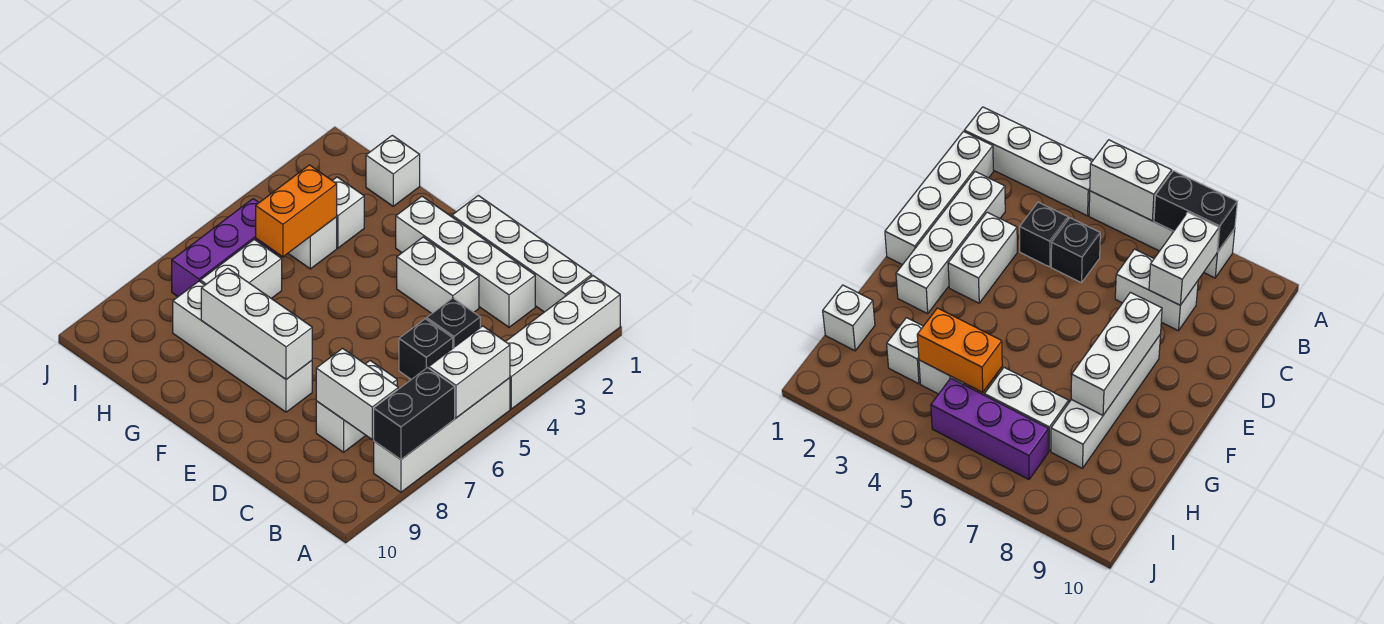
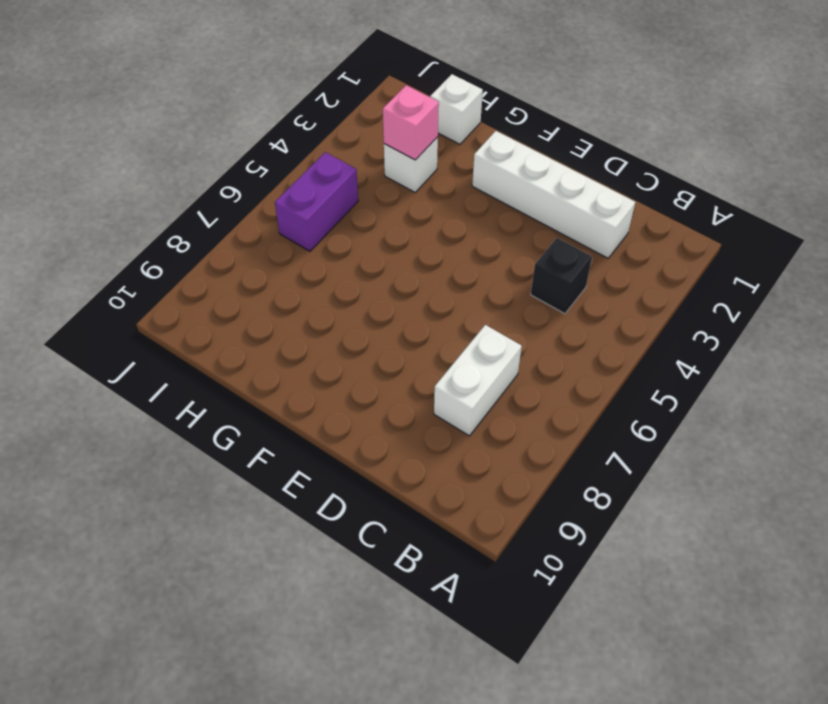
pink brick H3 level 2 -> none
purple brick I5:I6 level 1 -> purple brick I5:I7 level 1
none -> white brick A1:A4 level 1
none -> white brick A5:A8 level 1
none -> white brick B1:E1 level 1

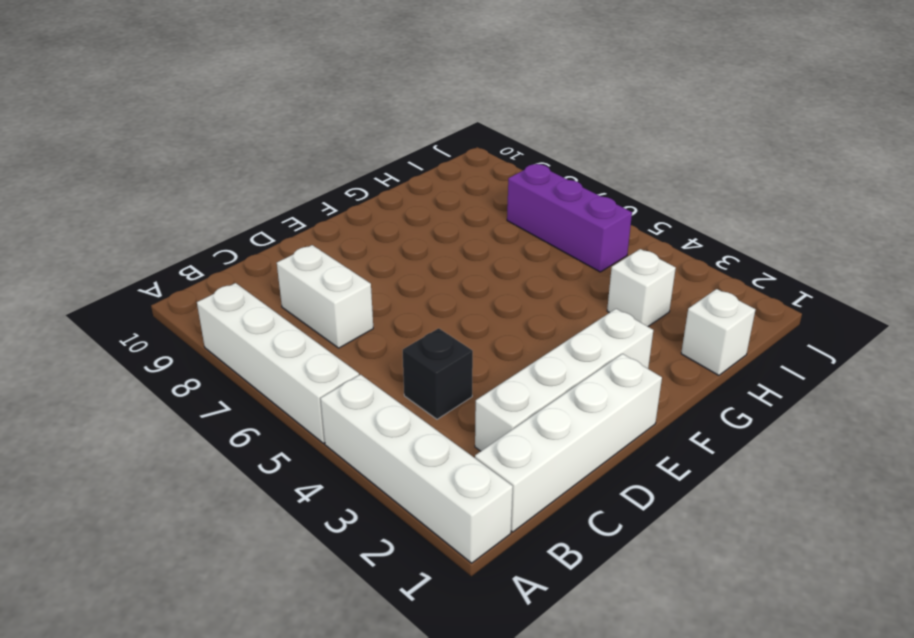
none -> black brick C5 level 1
none -> white brick D3:E3 level 1
none -> white brick E8:H8 level 1

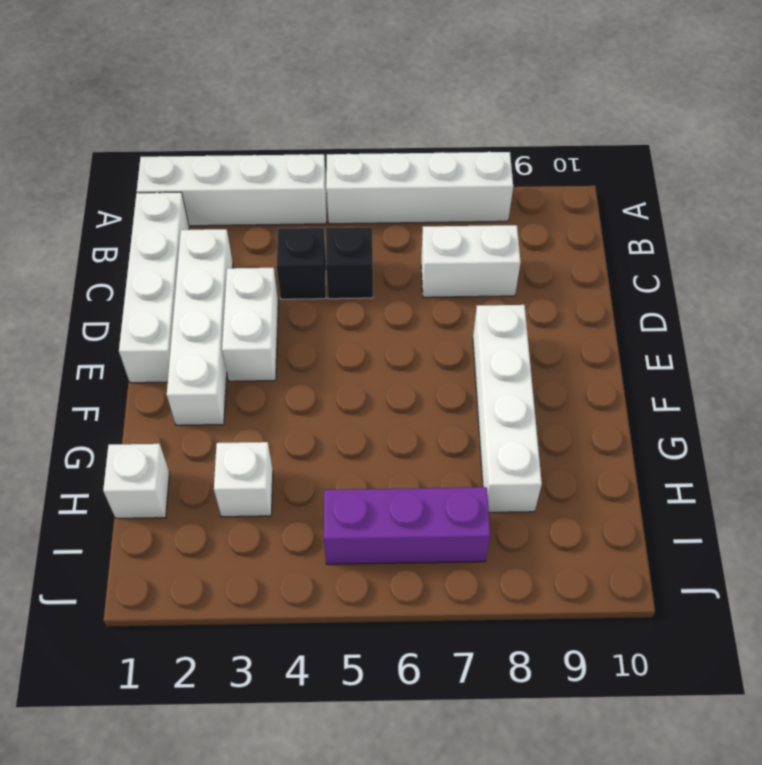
none -> white brick H4 level 1
none -> white brick H6:H7 level 1
none -> white brick A5:A6 level 2

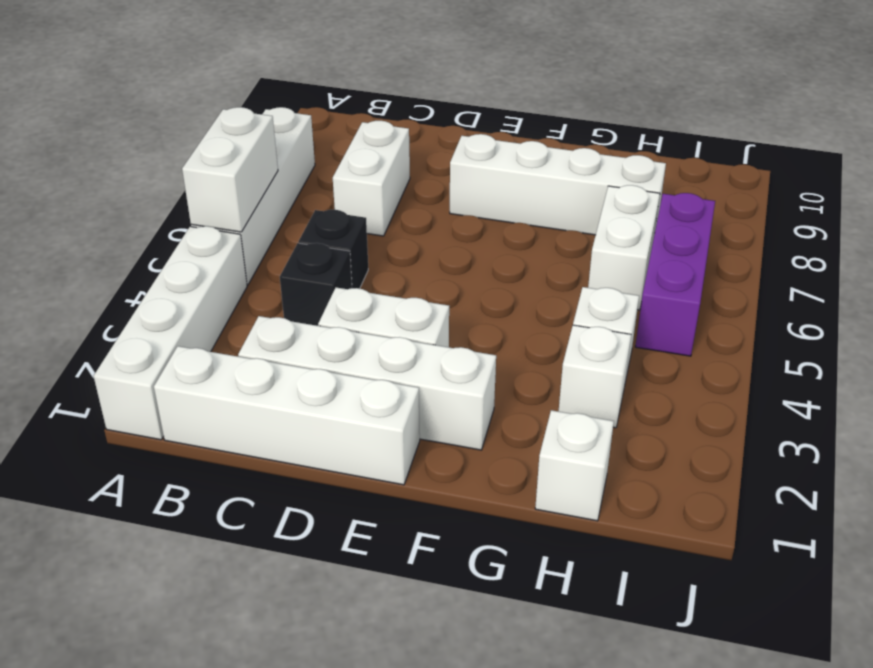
none -> black brick A7:A8 level 2
none -> white brick B8:C8 level 2
none -> white brick E8:G8 level 2

